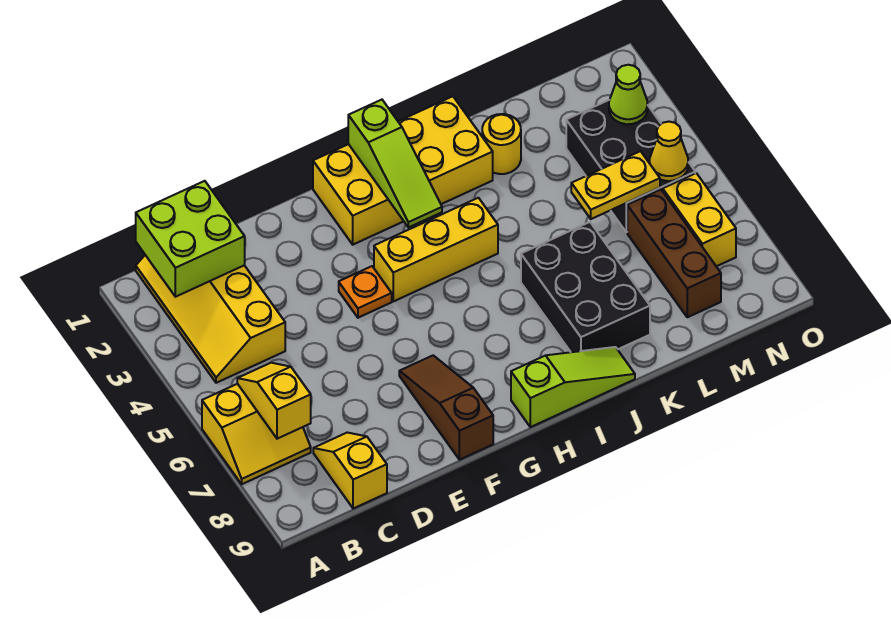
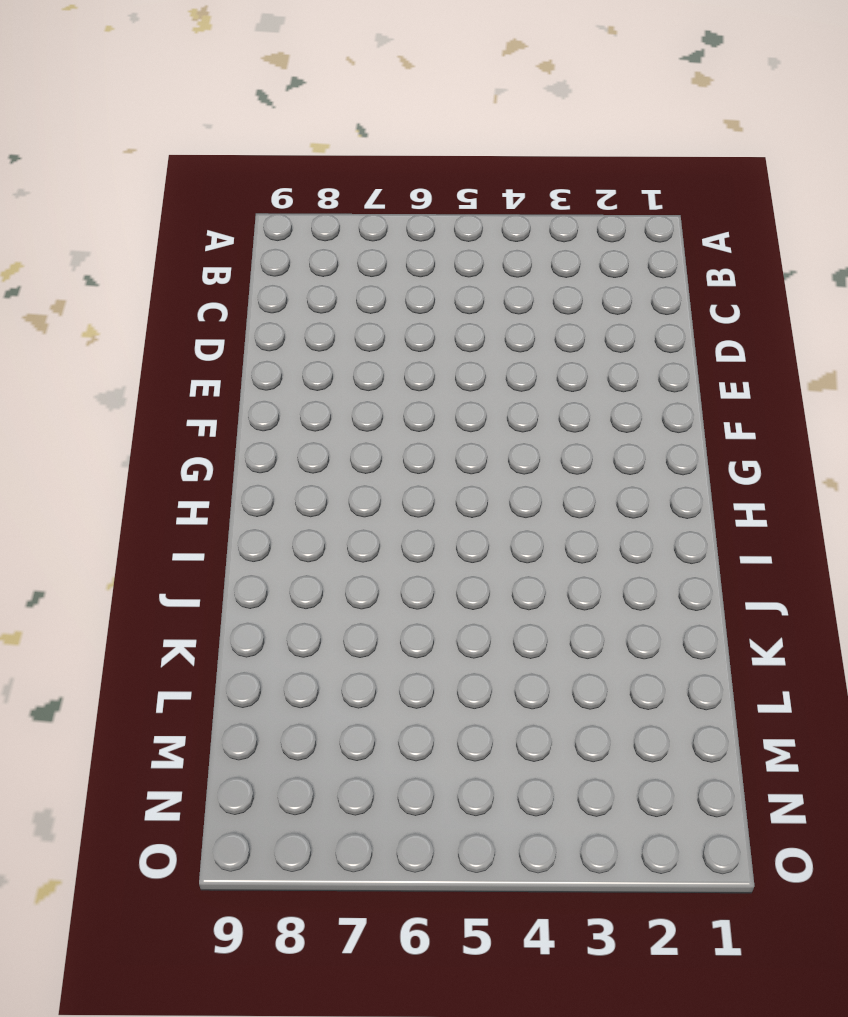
none -> yellow slope A6:B7 level 1 top 6
none -> yellow slope B1:C4 level 1 top C
none -> yellow slope C8:C9 level 1 top 9

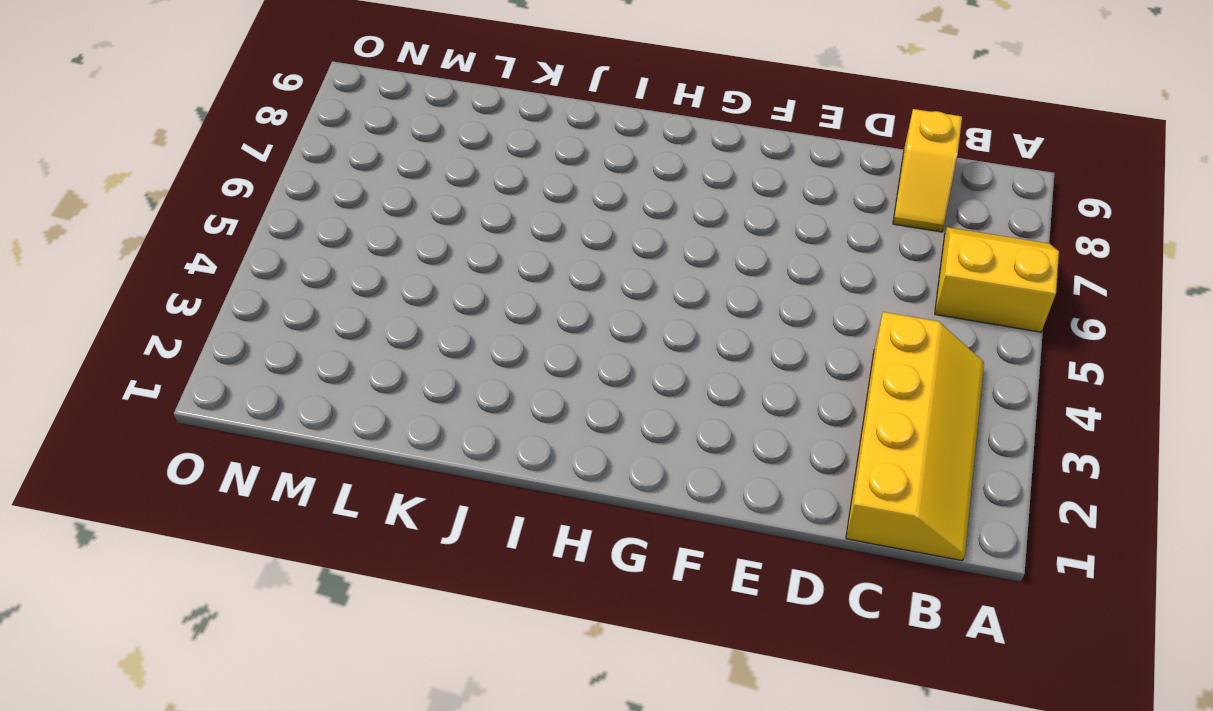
none -> orange plate F4 level 1
none -> brown slope F7:F9 level 1 top 9
none -> yellow brick G1:J2 level 1

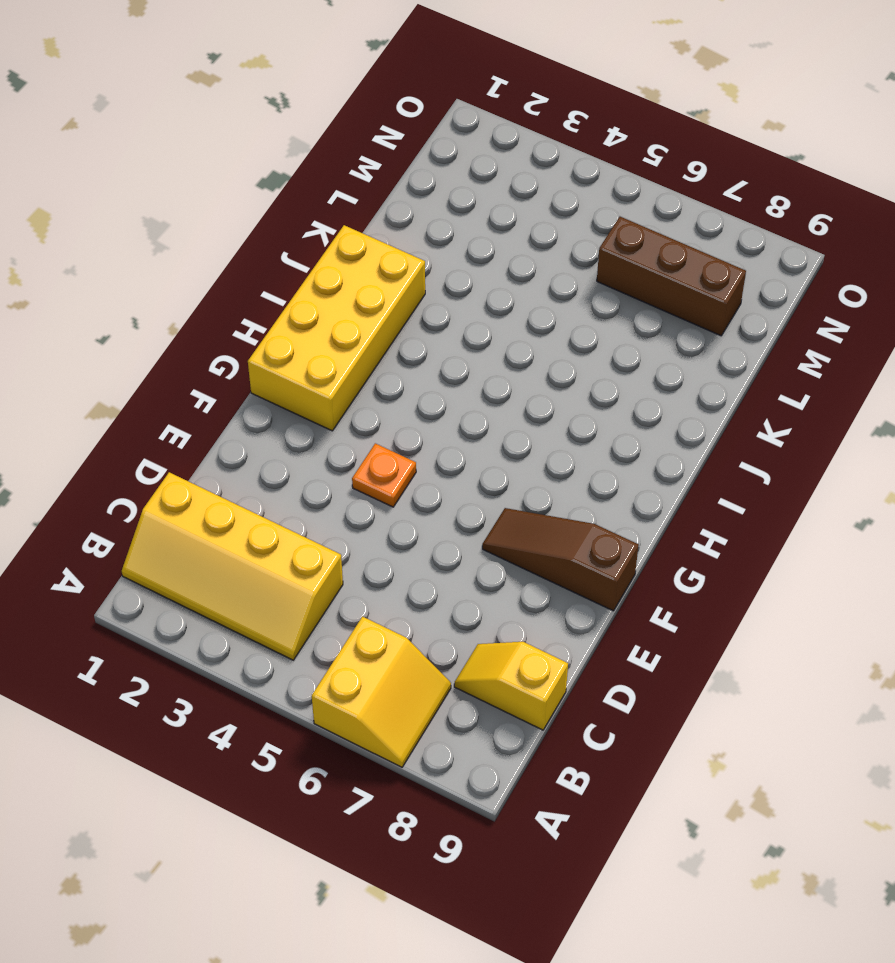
none -> yellow brick G4:I4 level 1
none -> lime slope H9:J9 level 1 top H
none -> black brick J6:K8 level 1

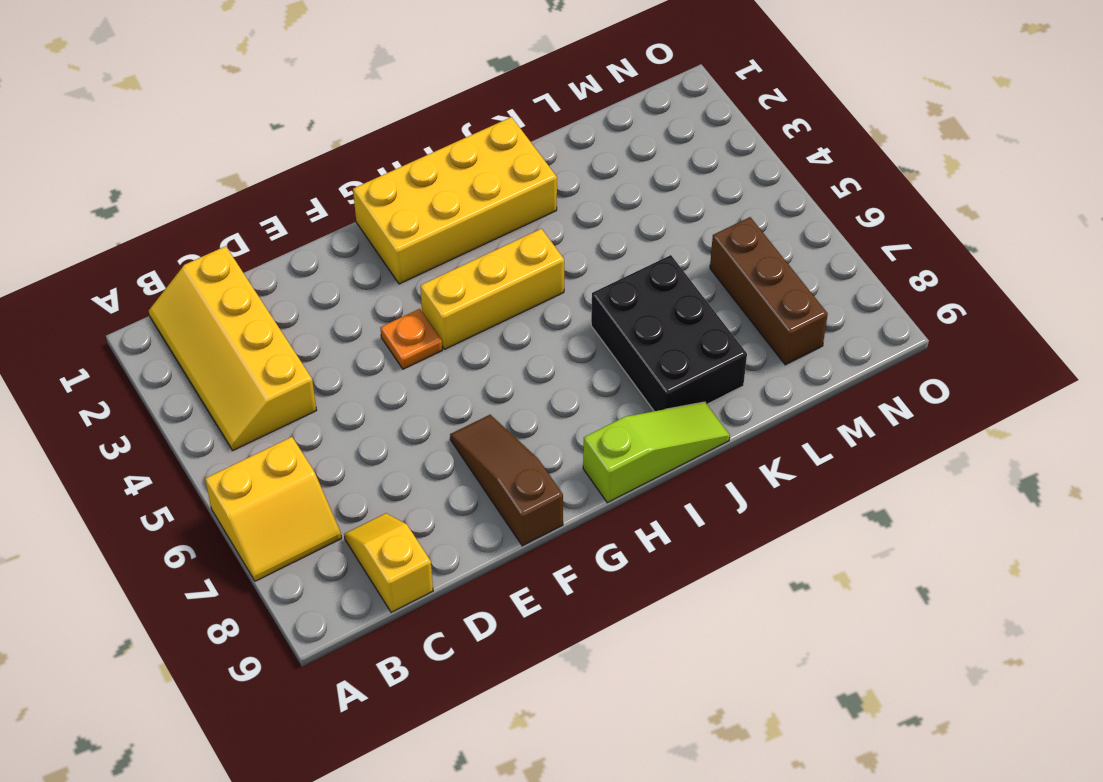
none -> yellow round brick K2 level 1
none -> black brick M3:N5 level 1
none -> yellow brick N6:N7 level 1

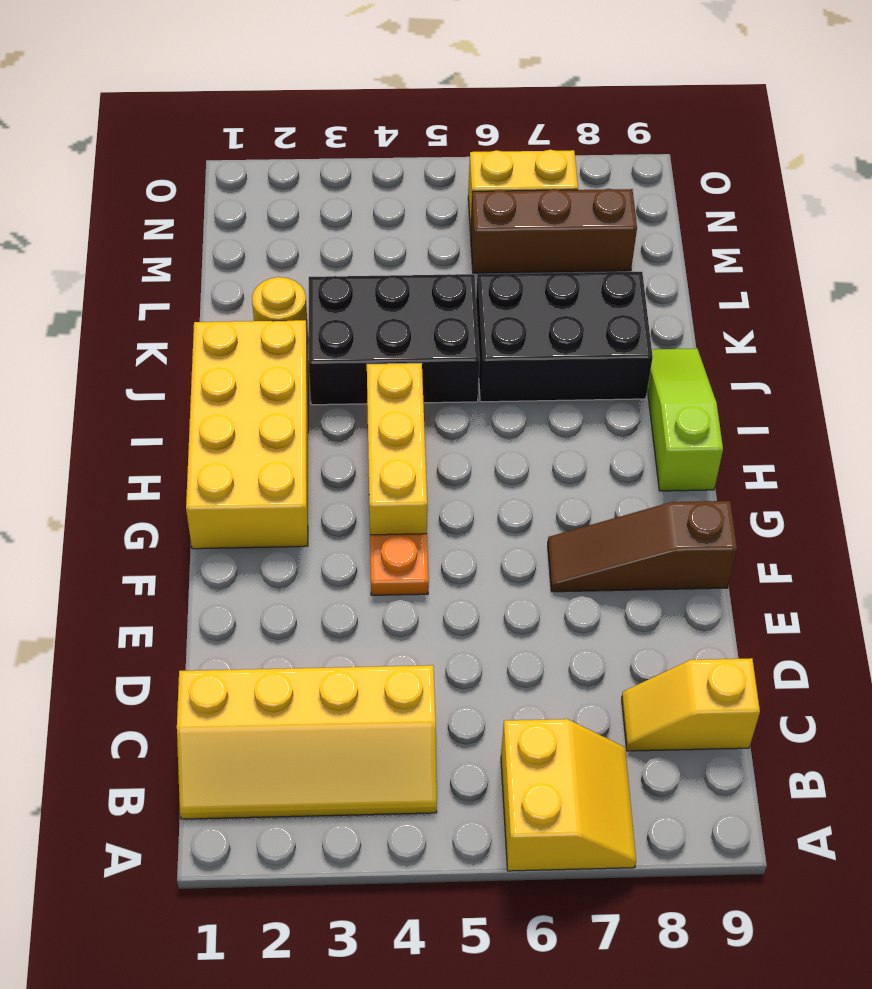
black brick J3:K5 level 1 -> black brick M3:N5 level 1
none -> lime brick B1:C2 level 2
none -> yellow slope B6:B7 level 2 top 7
none -> lime slope H1:H3 level 2 top 1

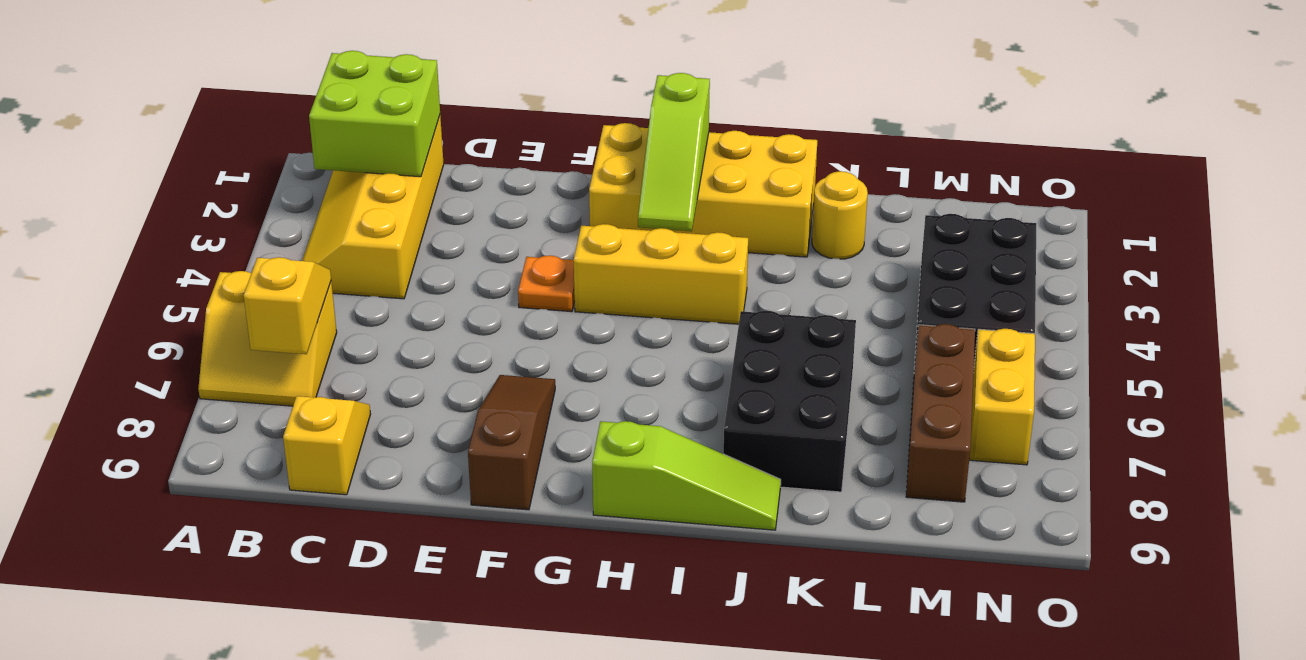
none -> yellow plate L5:M5 level 2
none -> lime cone N3 level 2
none -> yellow cone N5 level 2

